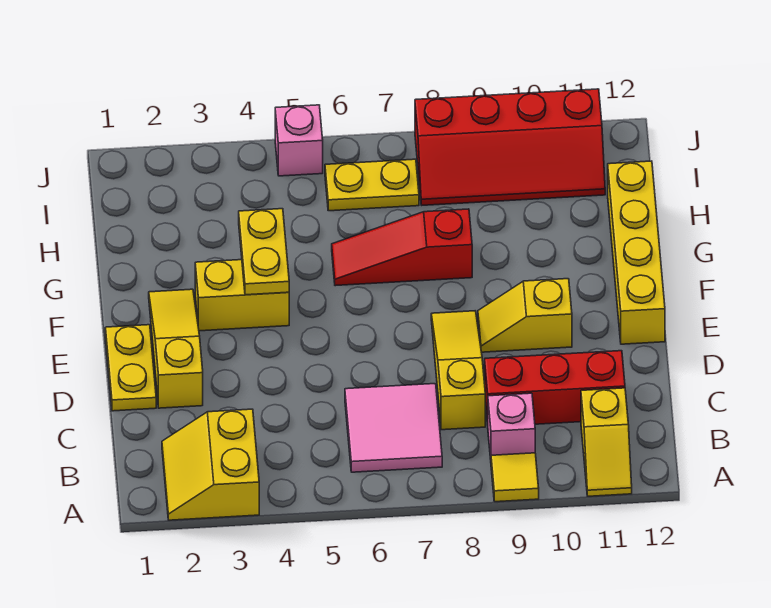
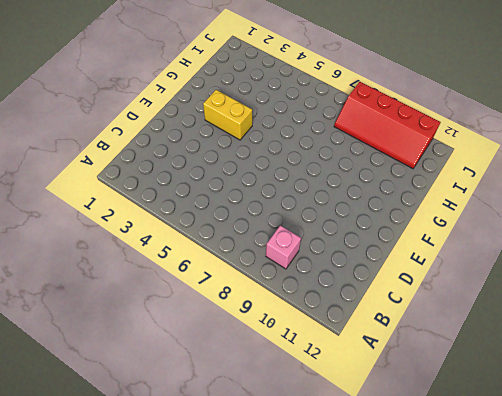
none -> yellow slope A2:B3 level 1 top 3
none -> yellow tile A9 level 1
none -> yellow slope A11:B11 level 1 top B

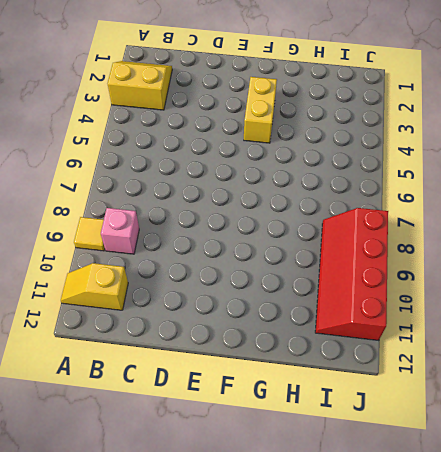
none -> pink tile B6:C7 level 1
none -> yellow slope C8:E8 level 1 top C
none -> red brick C9:C11 level 1

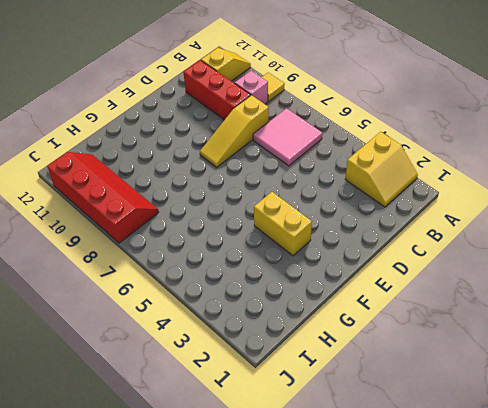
none -> yellow plate D1:E1 level 1
none -> yellow slope D2:F2 level 1 top D
none -> yellow slope E9:E10 level 1 top 10

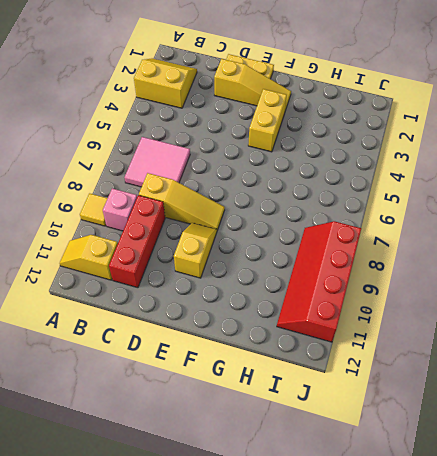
none -> yellow brick E12:H12 level 1
none -> red slope G6:G8 level 1 top 8
none -> yellow plate I6:I7 level 1

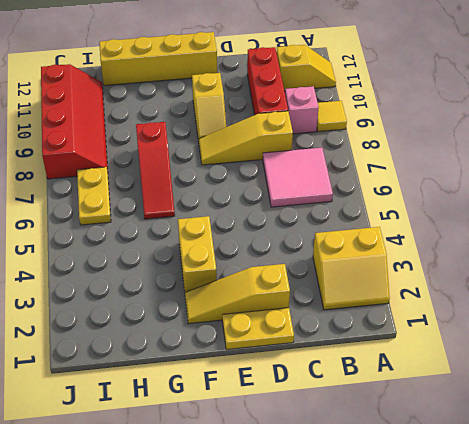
none -> pink brick J5 level 1
none -> yellow plate F4:G4 level 2

